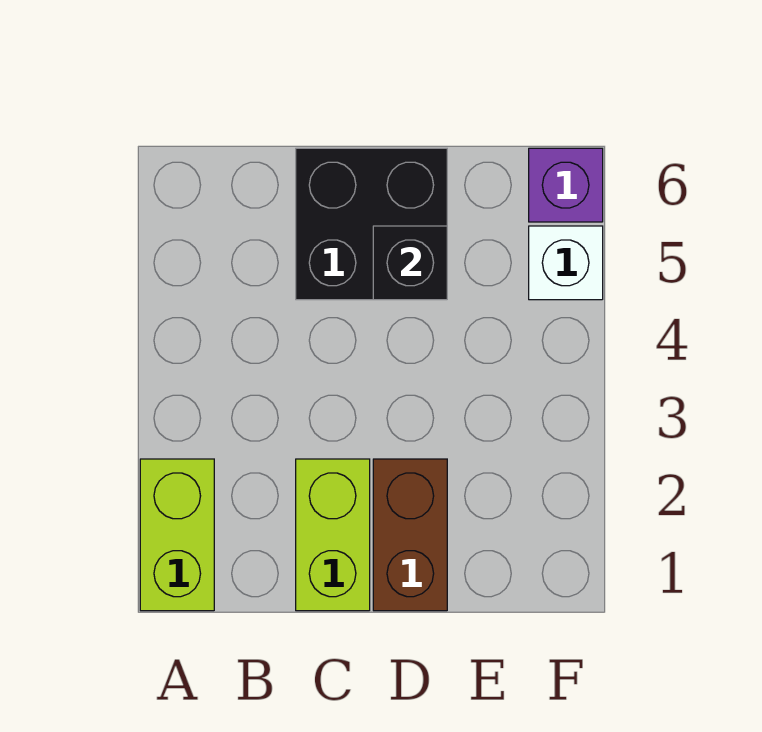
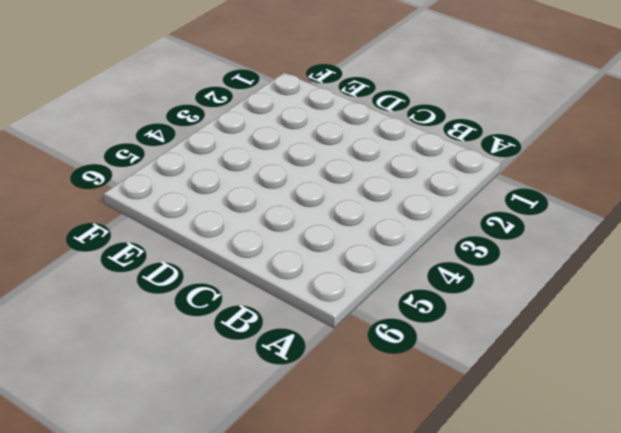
none -> lime brick A1:A2 level 1
none -> lime brick C1:C2 level 1

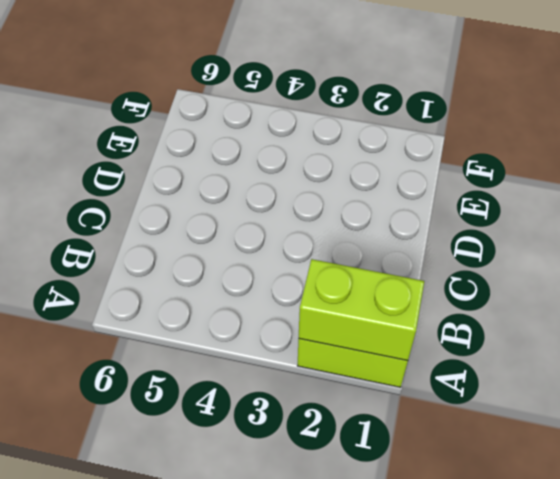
lime brick A1:A2 level 2 -> lime brick C1:C2 level 1
none -> black brick C5:D6 level 1
none -> brown brick D1:D2 level 1

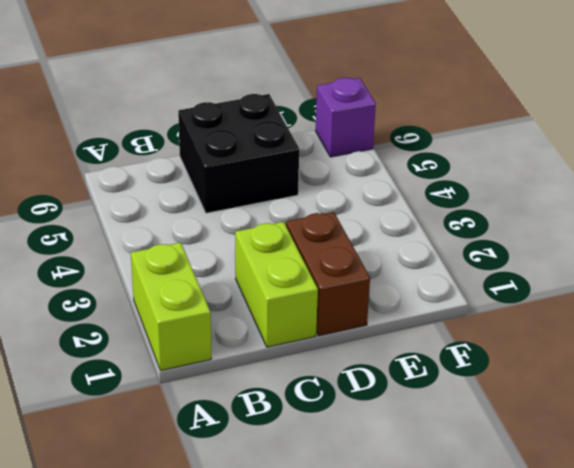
none -> white brick F5 level 1
none -> black brick D5 level 2

